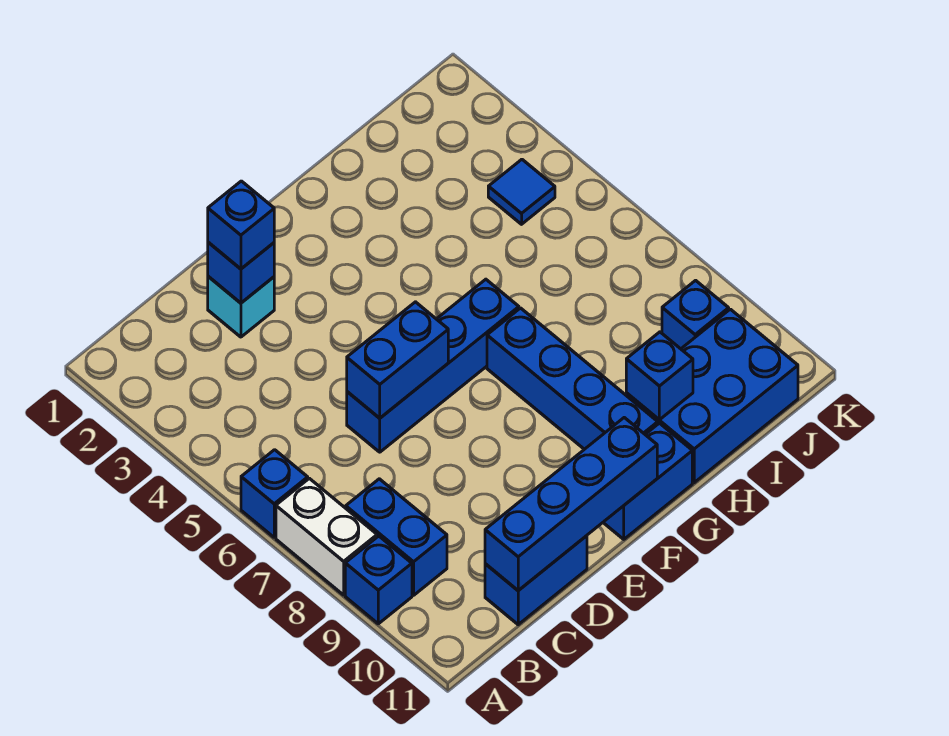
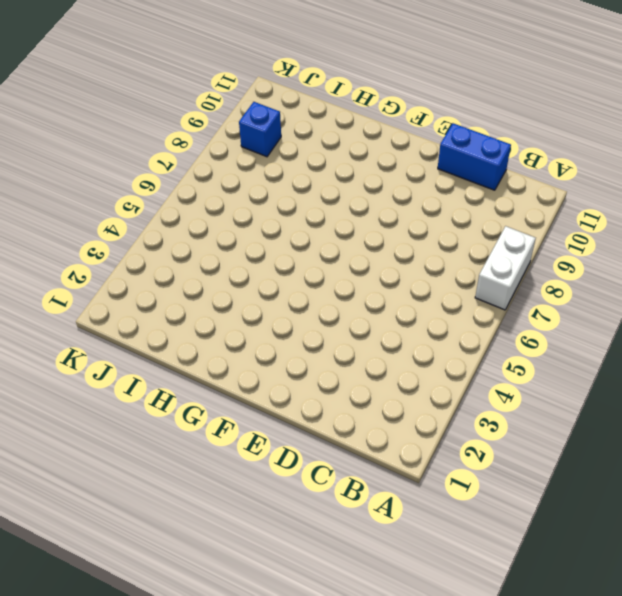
none -> blue brick A6 level 1
none -> blue brick A9 level 1
none -> blue brick B8:B9 level 1

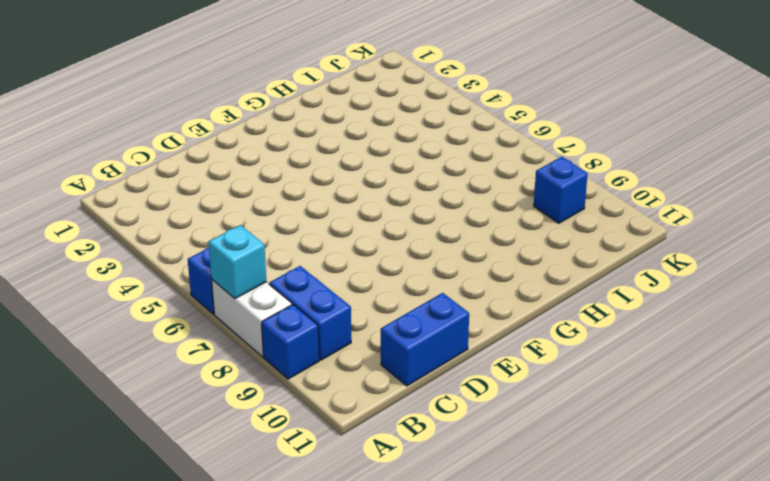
cyan brick A7 level 2 -> cyan brick D2 level 1
none -> blue brick D6:G6 level 1
none -> blue brick F11:G11 level 1
none -> blue brick G7:G10 level 1

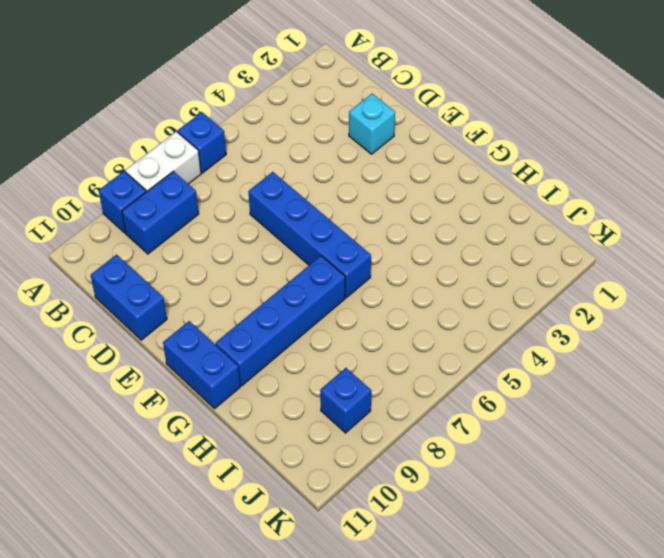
none -> blue brick H10:J11 level 1
none -> blue tile J4 level 1
none -> blue brick C11:F11 level 2

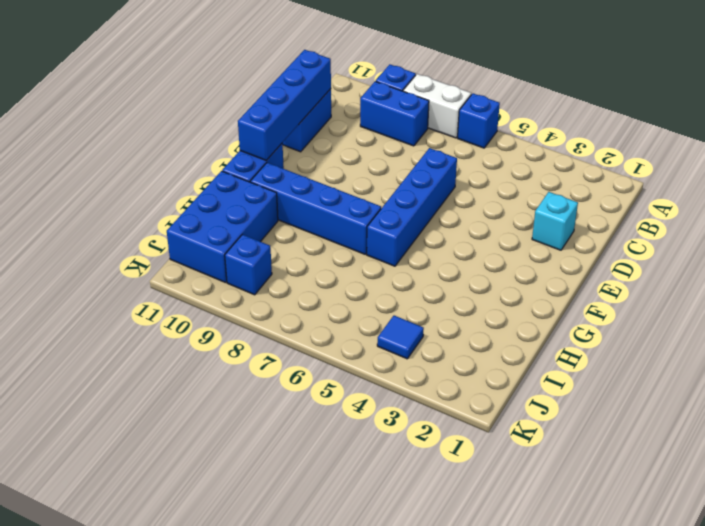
none -> blue brick D2 level 2
none -> blue brick D6:E6 level 2
none -> blue brick H10 level 2

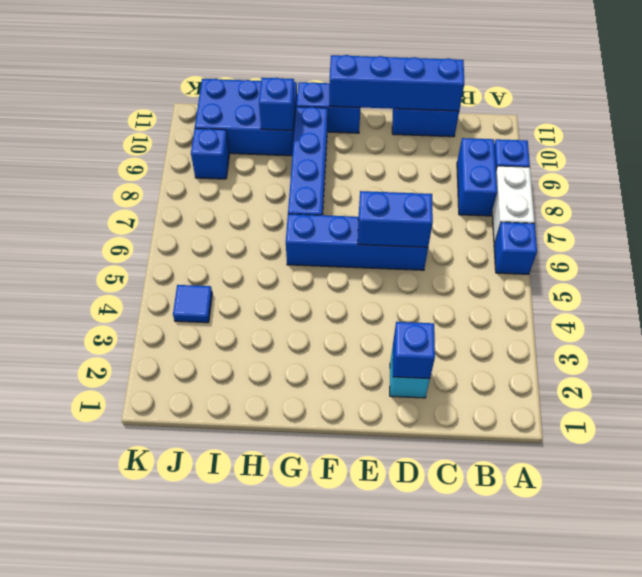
none -> blue brick D2 level 3

